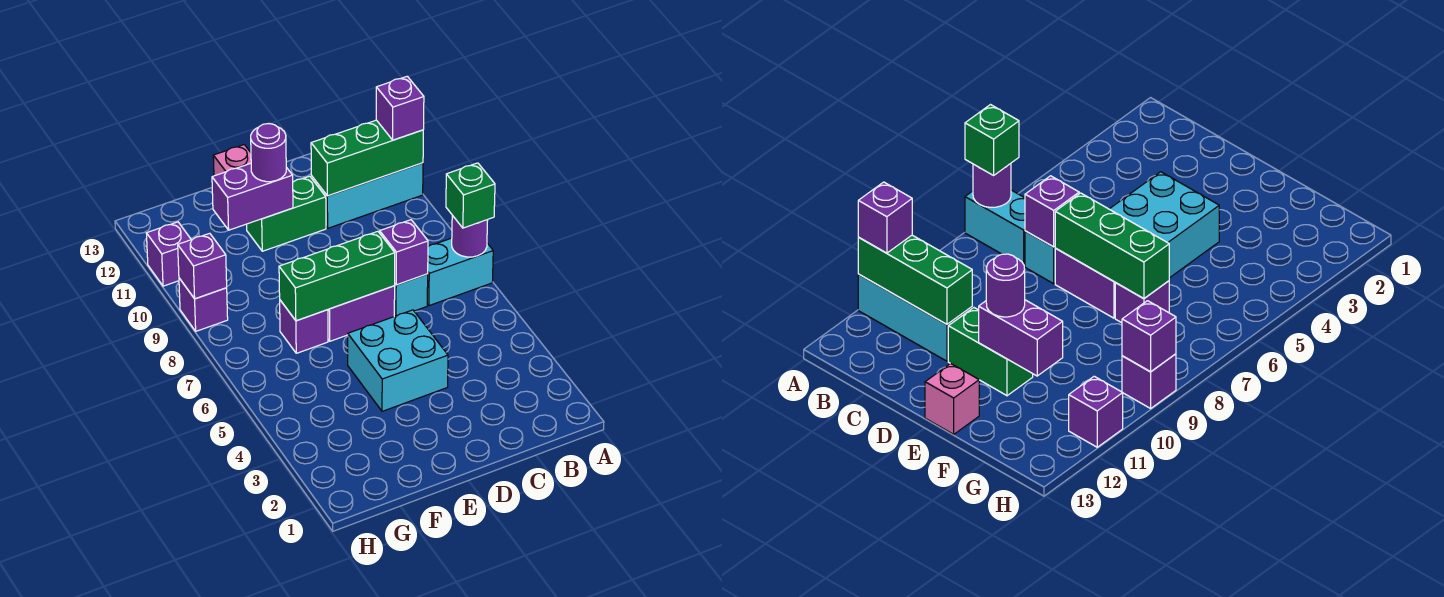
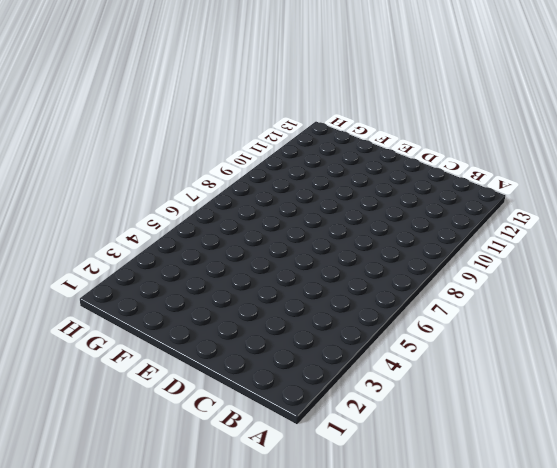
none -> cyan brick A7:B7 level 1
none -> cyan brick A11:C11 level 1
none -> cyan brick C7 level 1

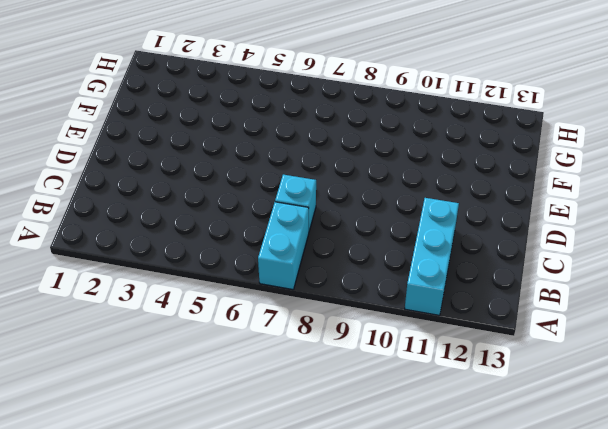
none -> cyan brick D4:E5 level 1
none -> purple brick D7:E7 level 1
none -> green brick D11:E11 level 1

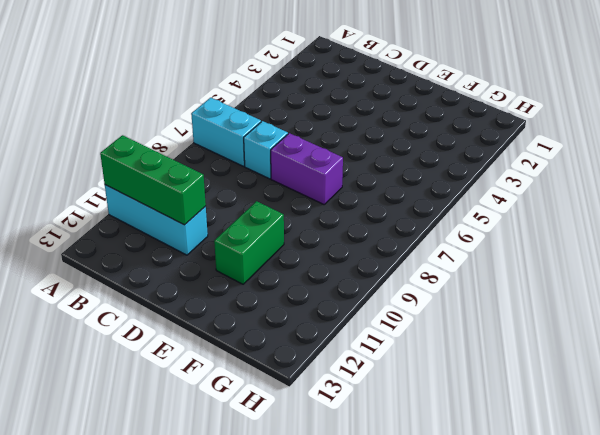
green brick E10:E11 level 1 -> green brick D11:E11 level 1
none -> cyan brick D4:E5 level 1
none -> pink brick E13 level 1
none -> purple brick F7 level 1

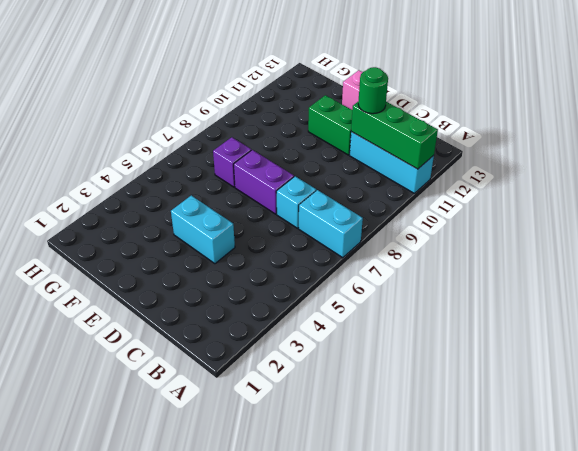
green round brick C11 level 3 -> none
cyan brick D4:E4 level 1 -> cyan brick D4:E5 level 1
none -> purple brick H9 level 1
none -> purple brick H11 level 1
none -> purple round brick A7 level 2

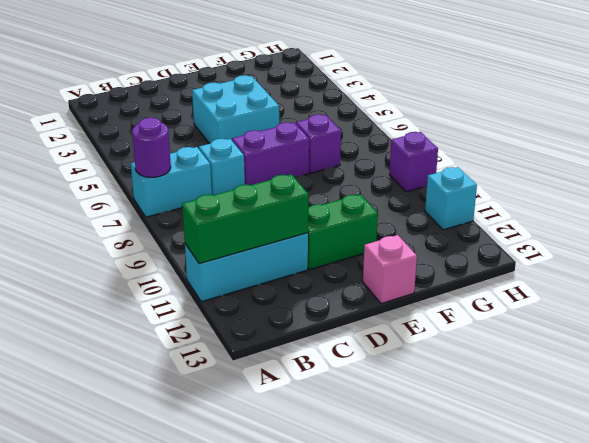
cyan brick H11 level 1 -> purple brick H11 level 1
none -> purple brick C7 level 2
none -> green brick D7:F7 level 2
none -> purple brick E11:F11 level 2

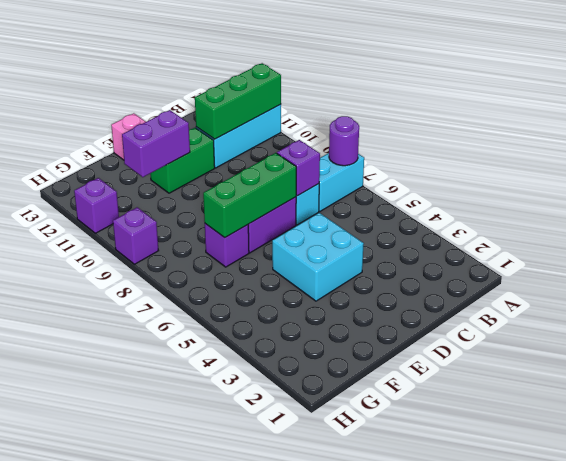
none -> purple brick H9 level 2
none -> green brick A7 level 3
none -> purple brick A11 level 3

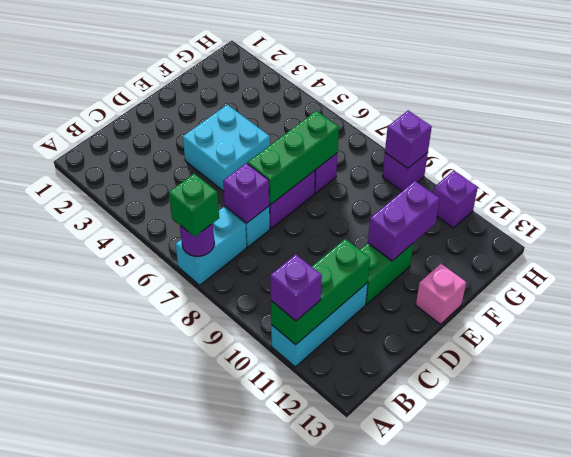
none -> purple round brick E11 level 3

